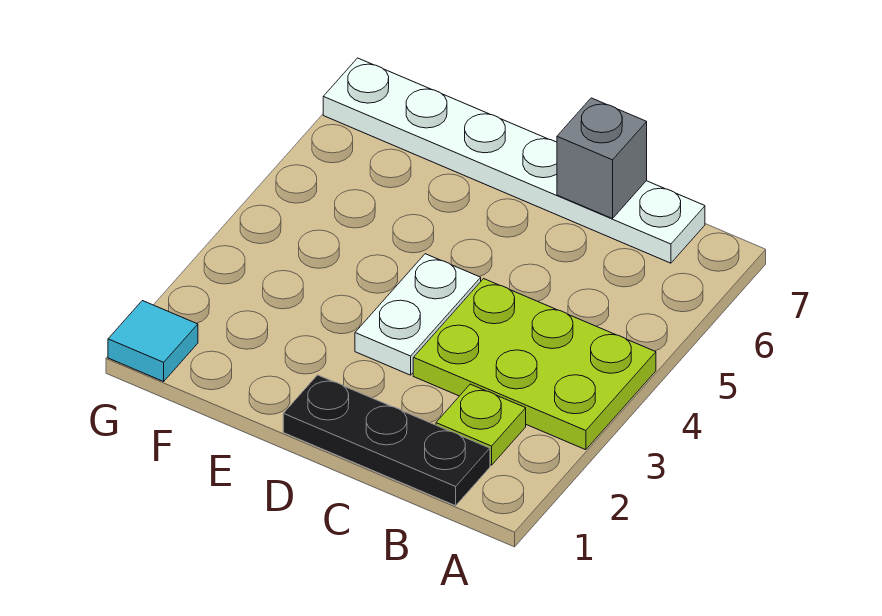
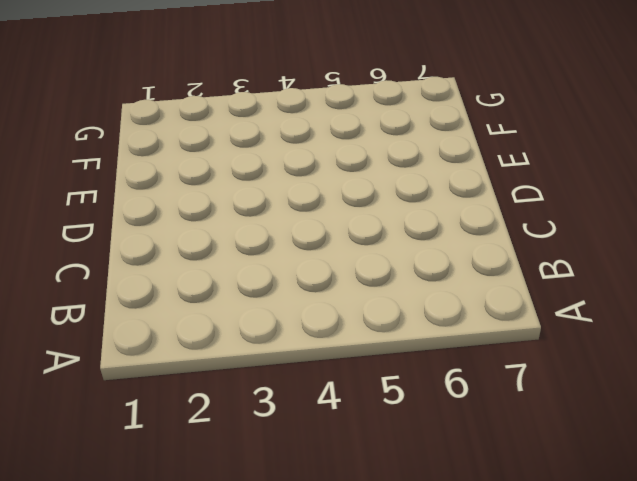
none -> lime plate A3:C4 level 1
none -> black plate B1:D1 level 1

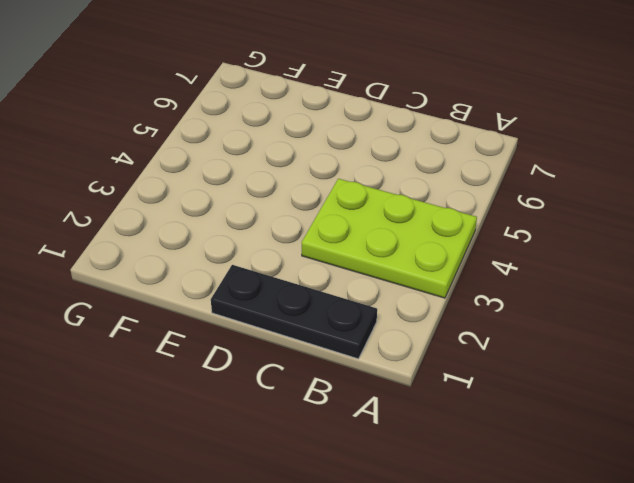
none -> lime plate B2 level 1
none -> white plate B7:G7 level 1

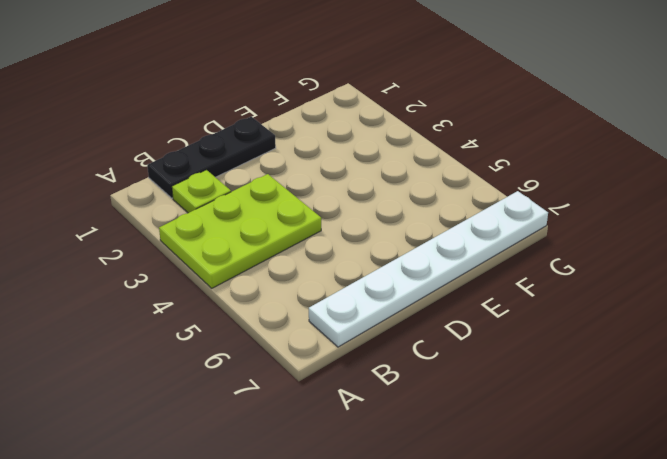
none -> white plate D3:D4 level 1
none -> cyan tile G1 level 1

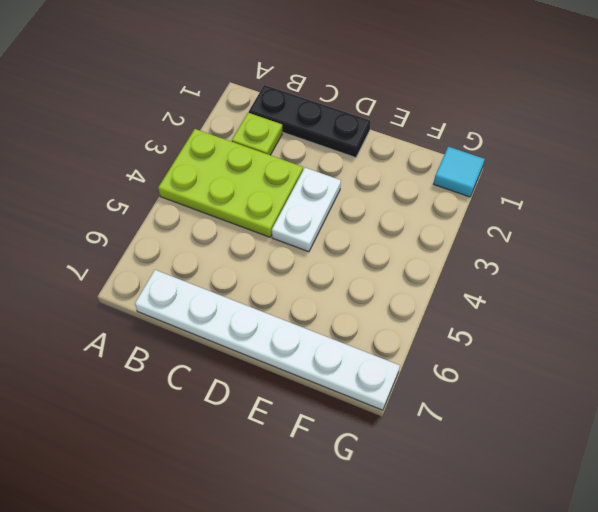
none -> grey brick C7 level 2

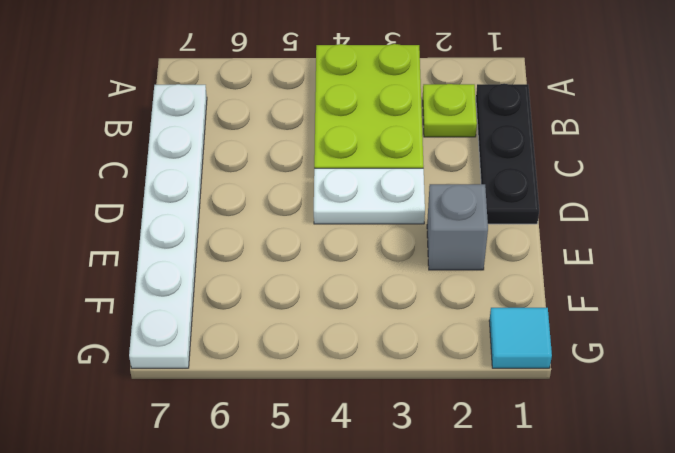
grey brick E2 level 1 -> grey brick C7 level 2

